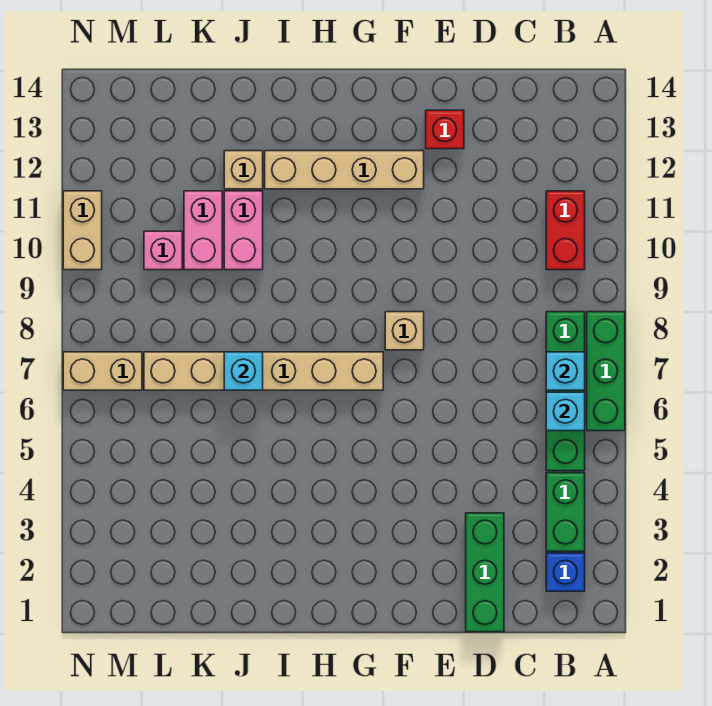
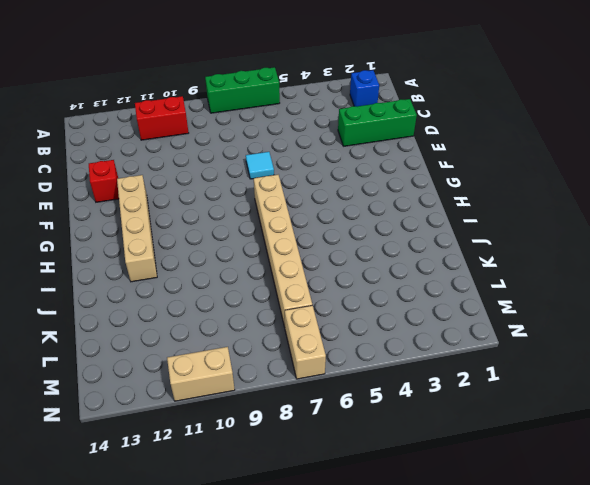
cyan tile E7 level 1 -> none
none -> green brick B3:B4 level 1
none -> green brick B5:B8 level 1
none -> tan brick F8 level 1

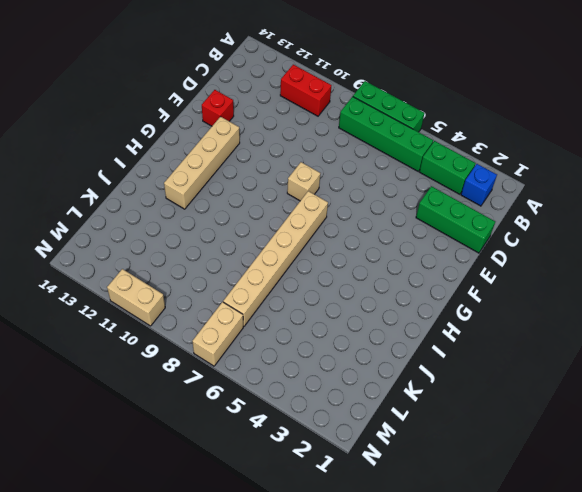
none -> pink brick J10:J11 level 1
none -> tan brick J12 level 1
none -> pink brick K10:K11 level 1

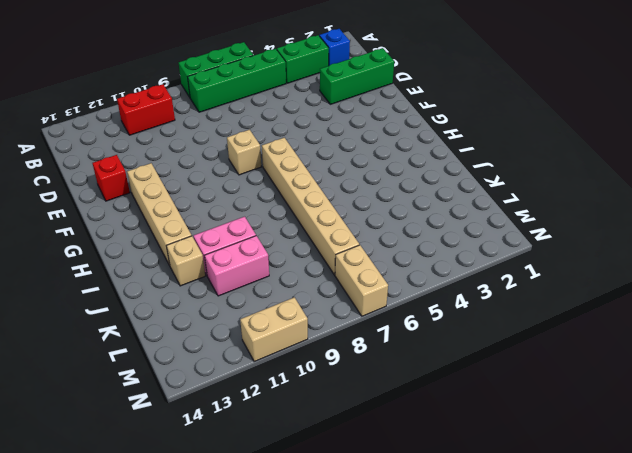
none -> pink brick L10 level 1
none -> cyan brick B6 level 2
none -> cyan brick B7 level 2

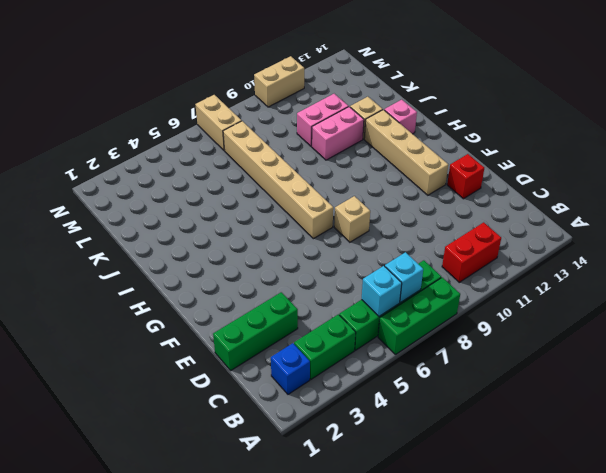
pink brick I13 level 1 -> pink brick L10 level 1
none -> cyan brick J7 level 2

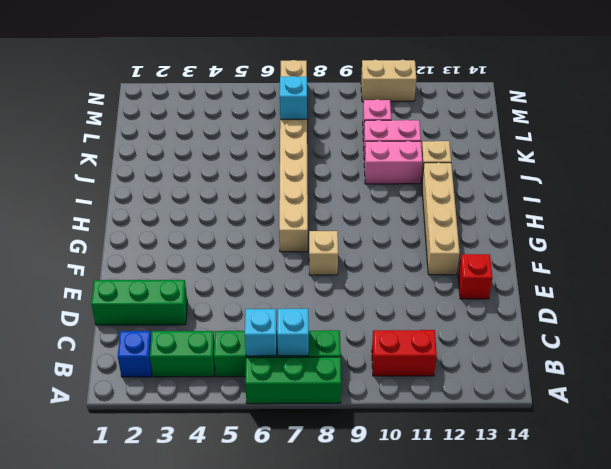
cyan brick L7 level 2 -> cyan brick J7 level 2

